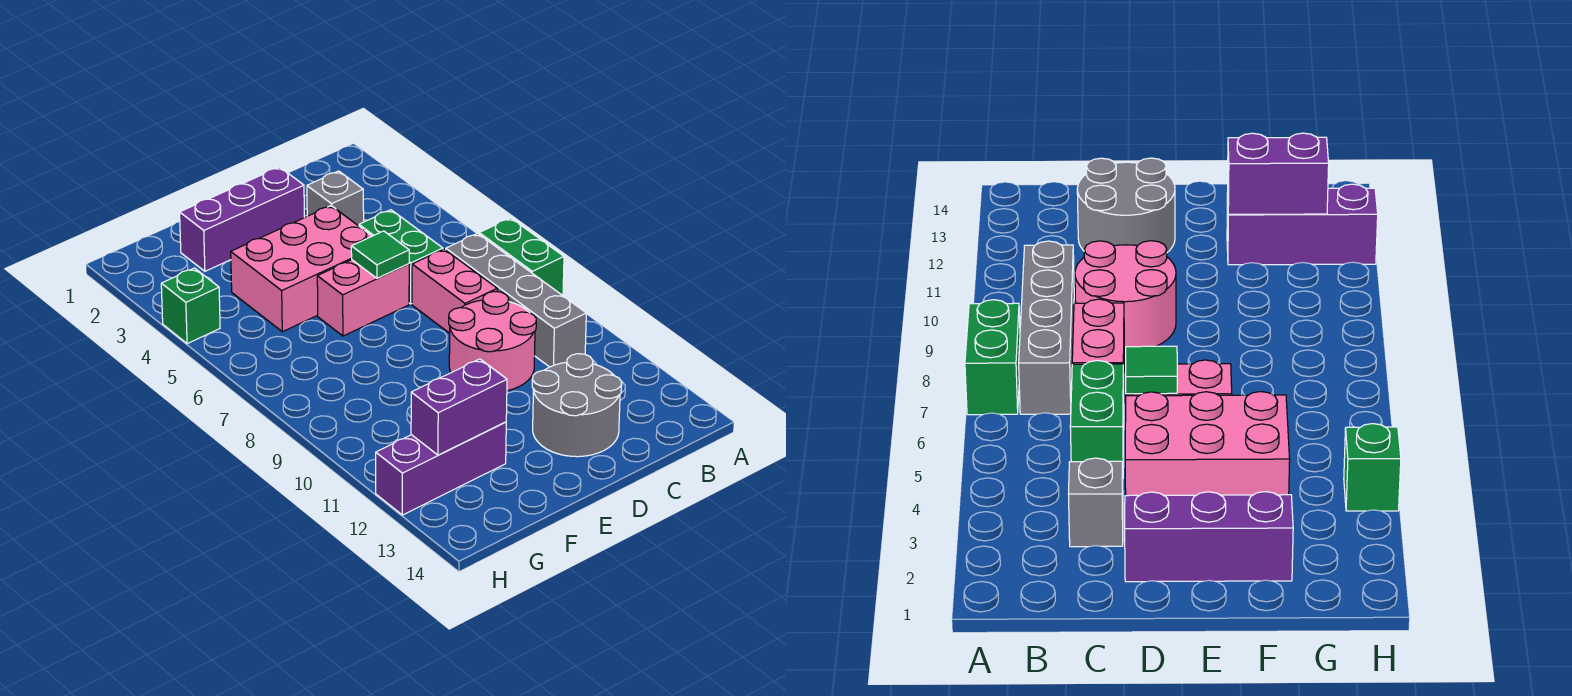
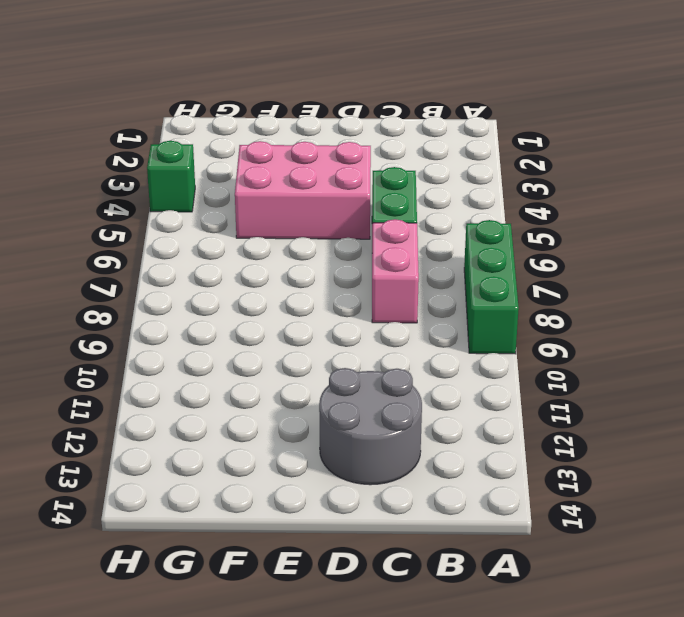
green brick A7:A9 level 1 -> green brick A7:A8 level 1
none -> grey brick B7:B10 level 1
none -> grey brick C3 level 1
none -> pink round brick C9:D10 level 1

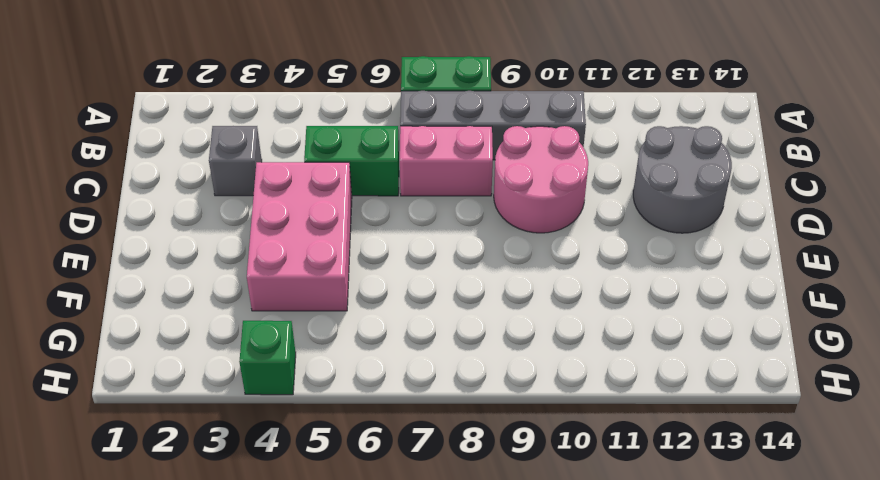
none -> purple brick D2:F2 level 1
none -> pink brick D6:E6 level 1
none -> purple brick F12:H12 level 1

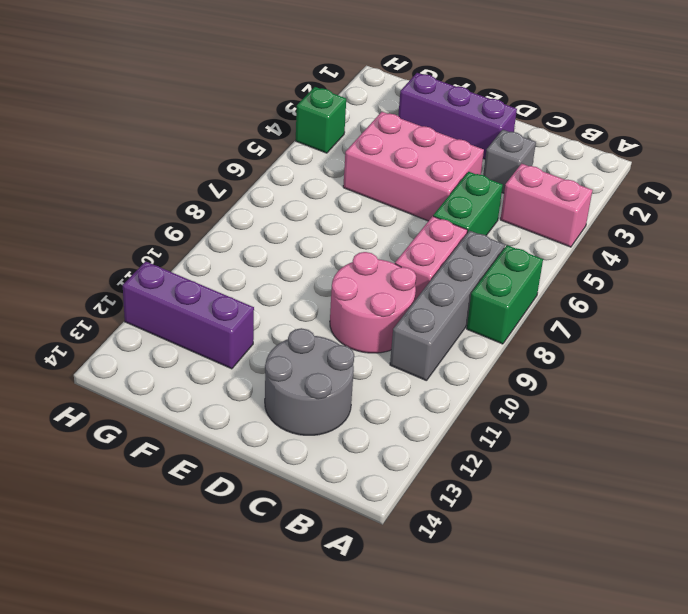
pink brick A4:B4 level 1 -> pink brick D6:E6 level 1
none -> green tile D6 level 2
none -> purple brick F12:G12 level 2

